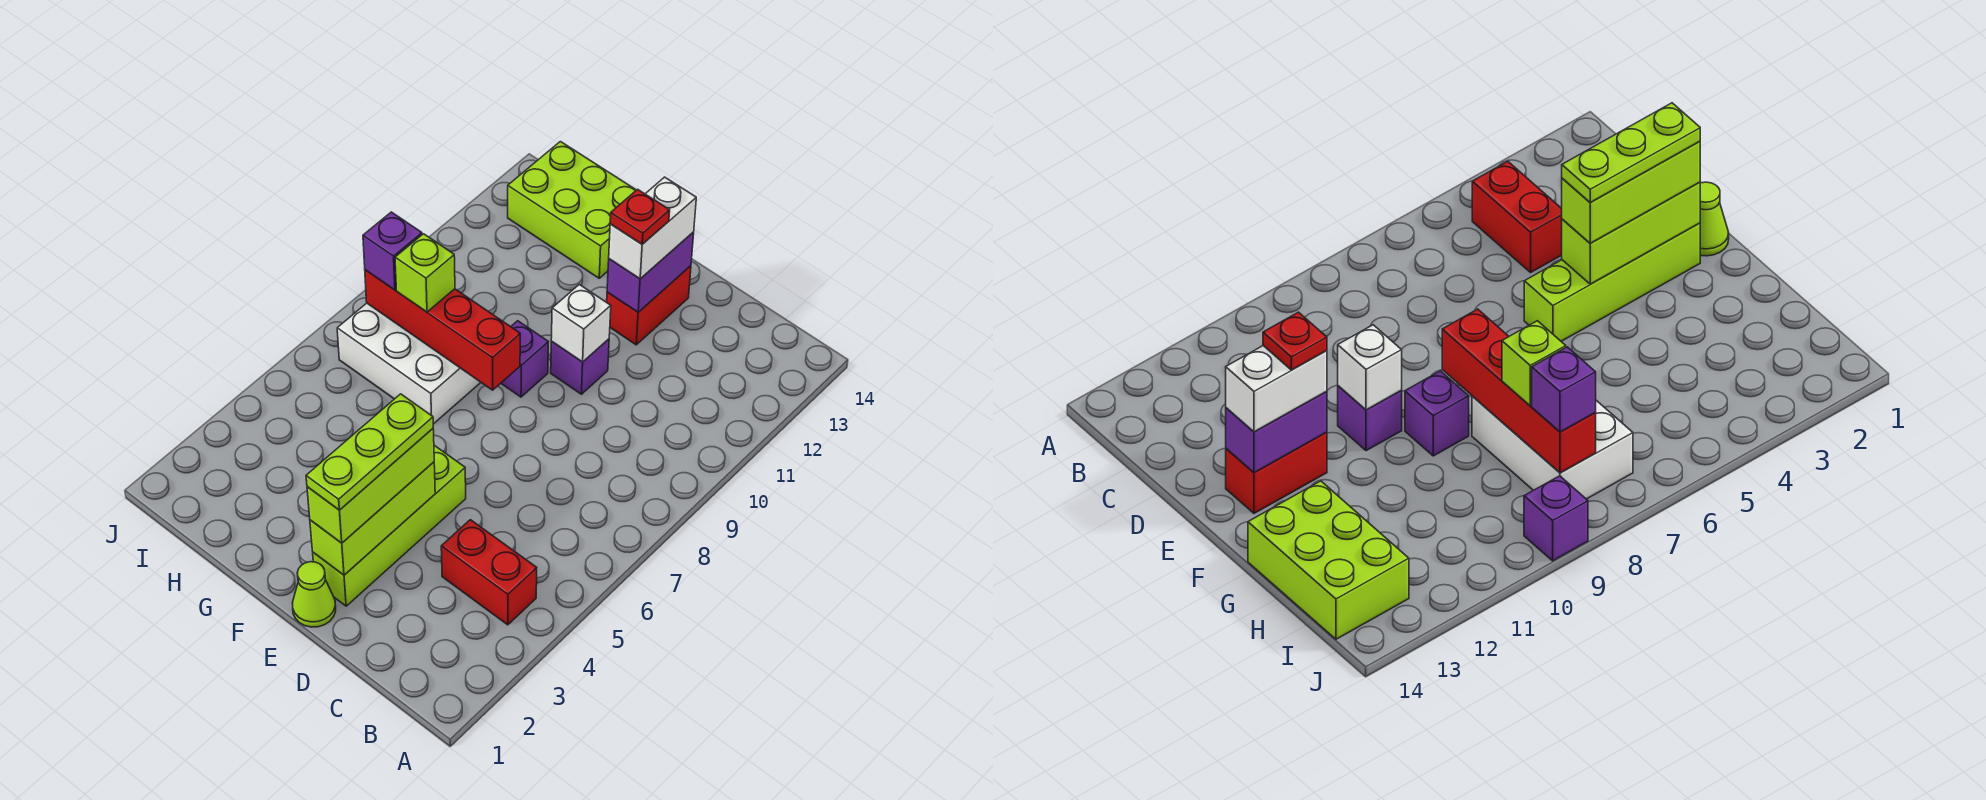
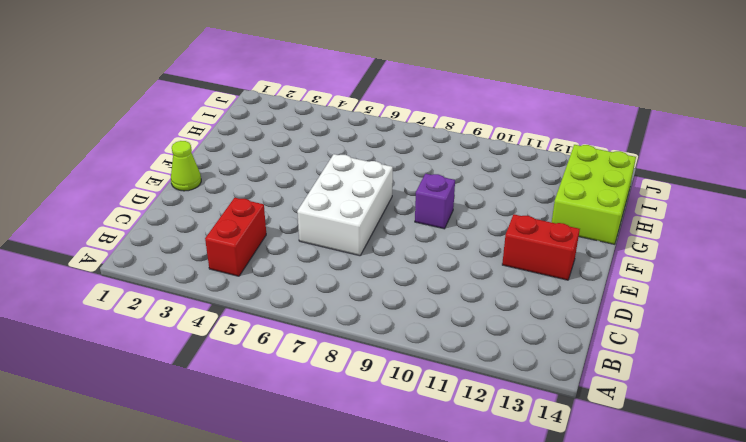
white brick D6:F7 level 1 -> white brick G7:I8 level 1
none -> lime brick E2:E5 level 1
none -> purple brick E10 level 1
none -> purple brick J9 level 1

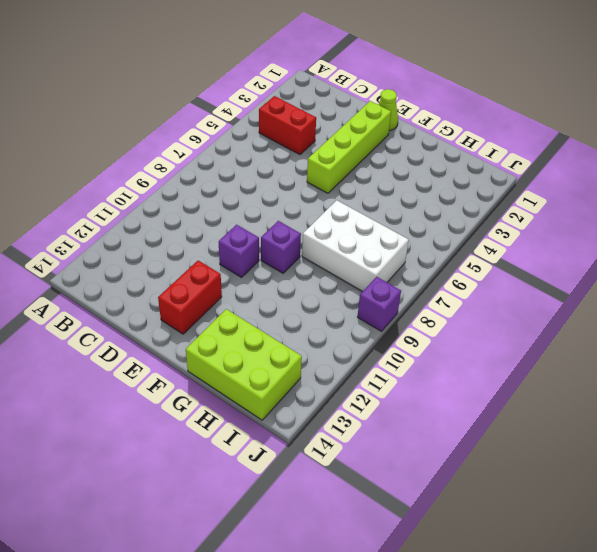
none -> lime brick E2:E4 level 2
none -> white brick E10 level 2
none -> purple brick E12:E13 level 2

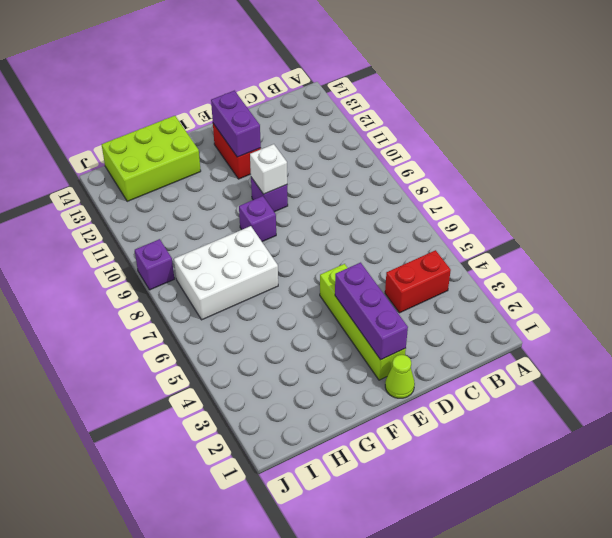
purple brick E2:E4 level 2 -> lime brick E2:E4 level 2
none -> red brick F8:I8 level 2
none -> lime brick E2:E4 level 3
none -> white brick E12:E13 level 3

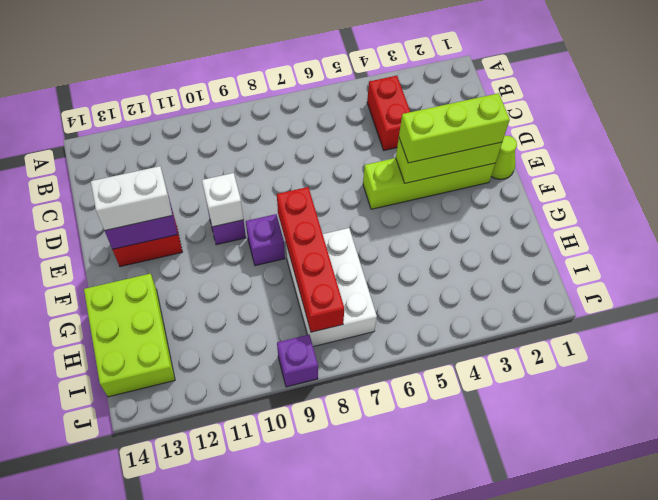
none -> lime brick H8 level 3
none -> purple brick I8 level 3
none -> lime plate E2:E4 level 4

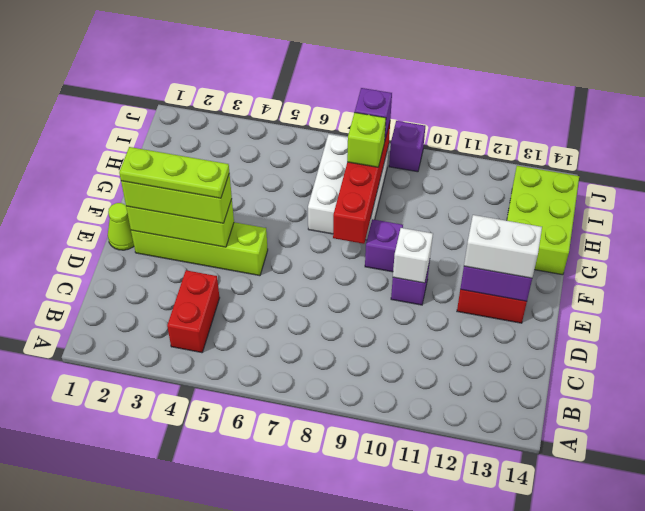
none -> red plate E12 level 4

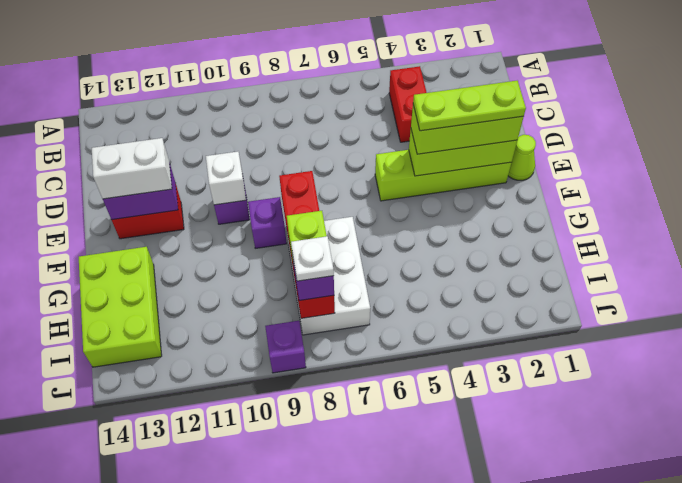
white plate I8 level 4 -> none
none -> red plate E12 level 4

